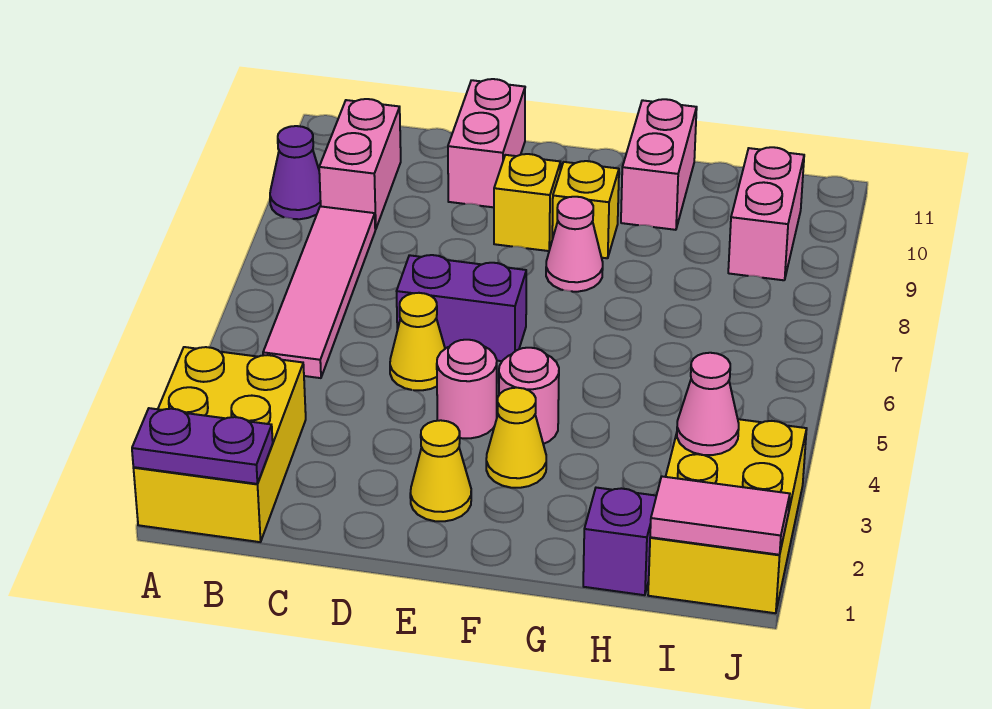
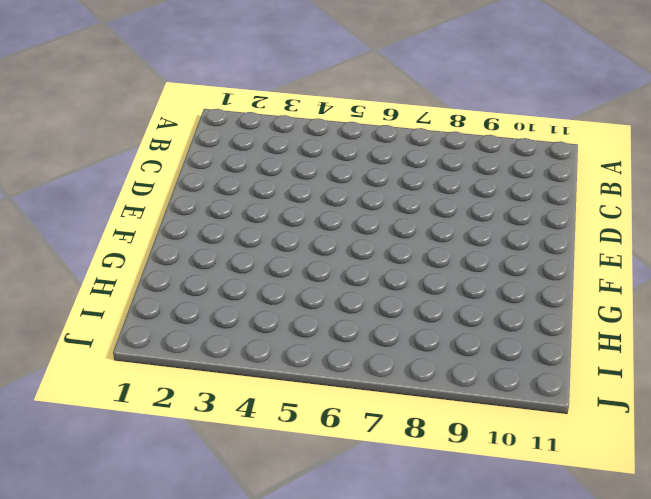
none -> yellow brick A1:B3 level 1
none -> purple cone A9 level 1
none -> pink tile B5:B8 level 1

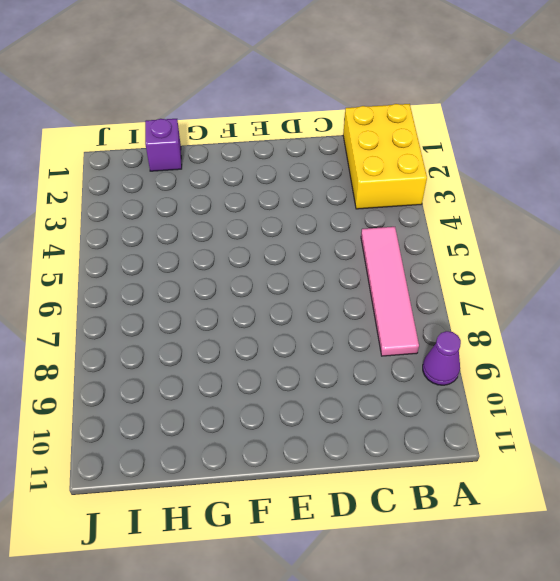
none -> pink brick B9:B10 level 1
none -> yellow cone D5 level 1
none -> purple brick D6:E6 level 1

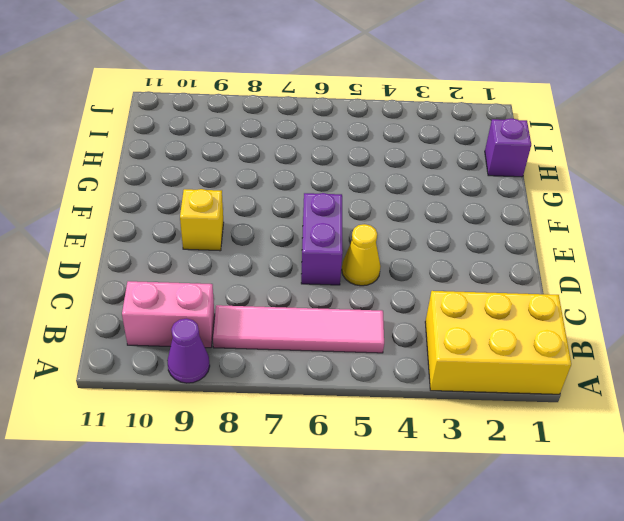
none -> pink brick D10:D11 level 1
none -> yellow cone E2 level 1
none -> pink round brick E4 level 1

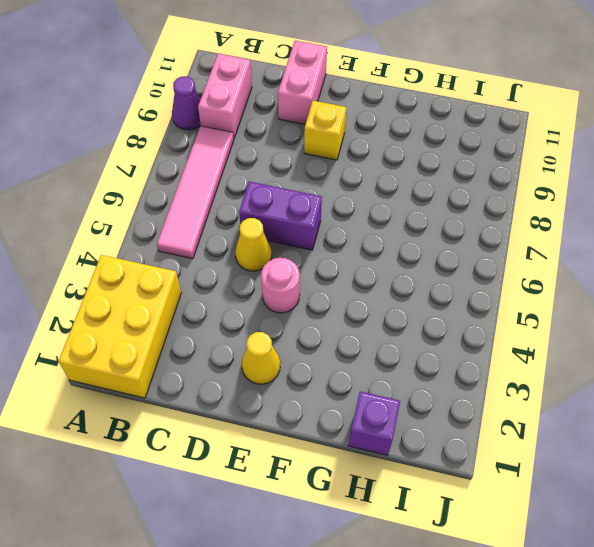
none -> yellow cone F3 level 1
none -> pink round brick F4 level 1
none -> pink cone F8 level 1

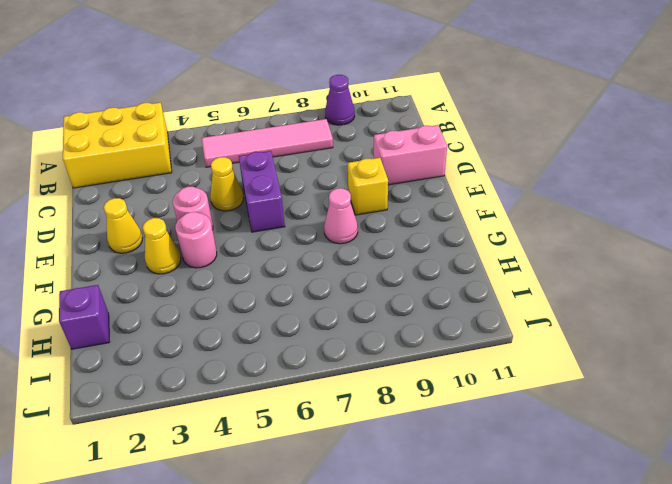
none -> pink brick B9:B10 level 1
none -> yellow brick F9 level 1
none -> pink brick G10:G11 level 1

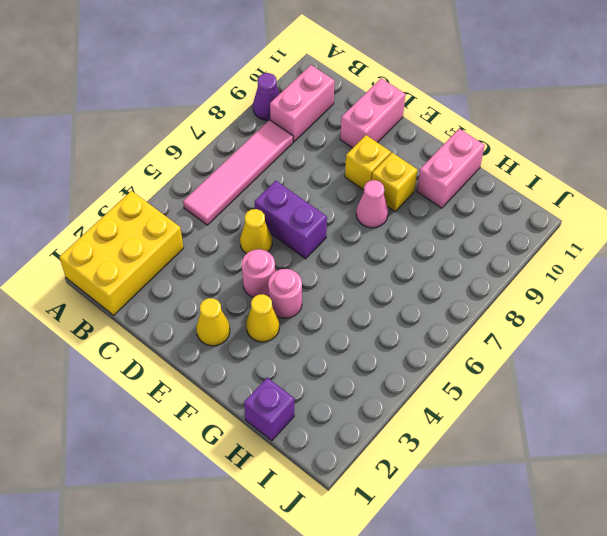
none -> yellow brick I1:J3 level 1
none -> pink brick I9:I10 level 1
none -> purple plate A1:B1 level 2

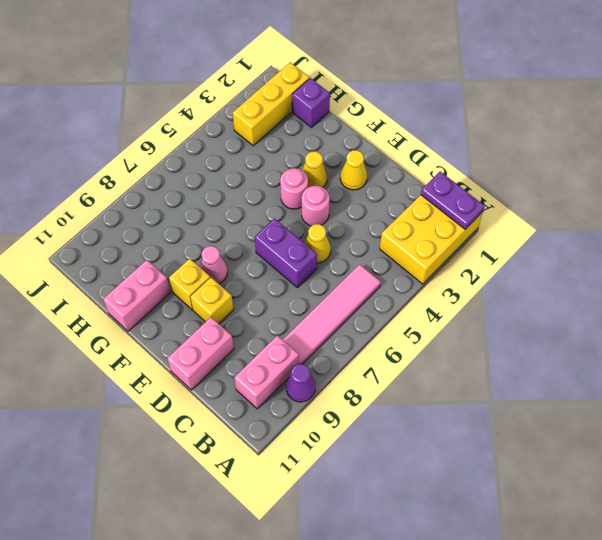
yellow brick I1:I3 level 1 -> yellow brick I1:J3 level 1
none -> pink brick I9:I10 level 1
none -> pink tile I1:J1 level 2
none -> pink cone I3 level 2

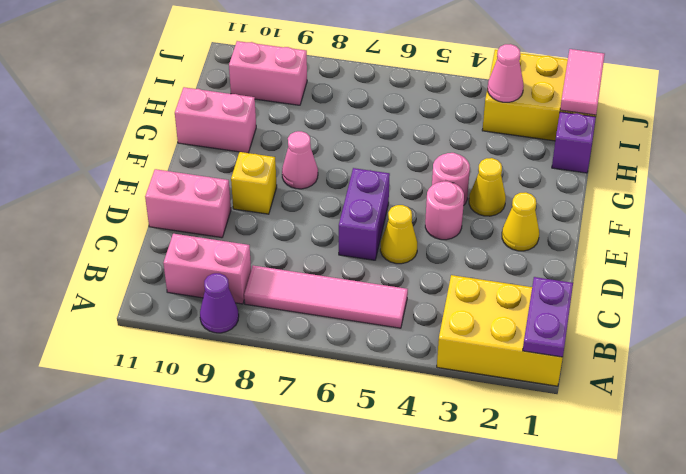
none -> yellow brick F9 level 1

